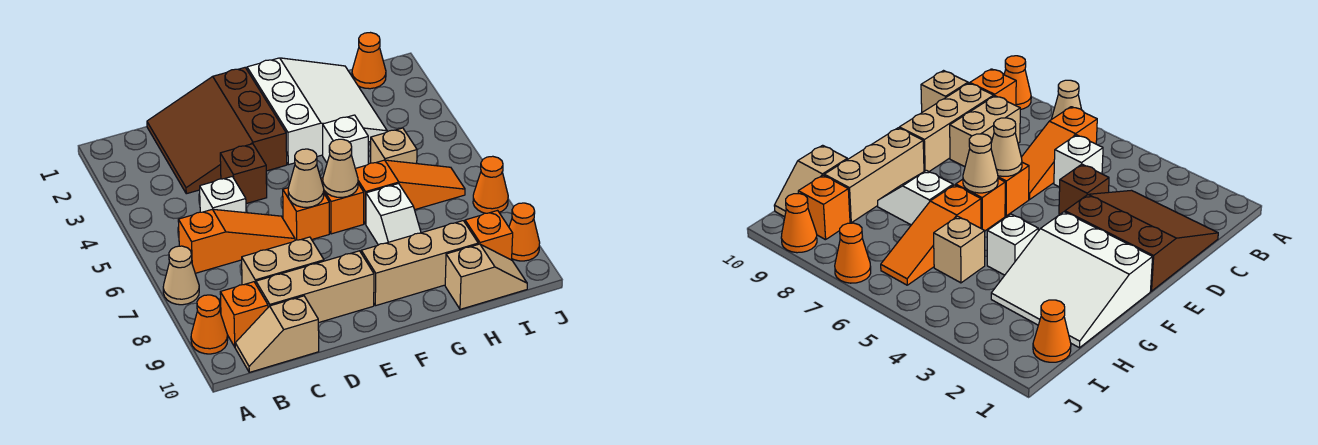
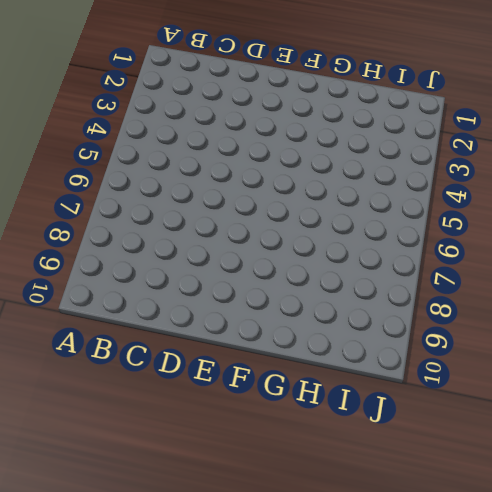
none -> tan cone A7 level 1
none -> orange cone A9 level 1
none -> orange slope B6:D6 level 1 top B

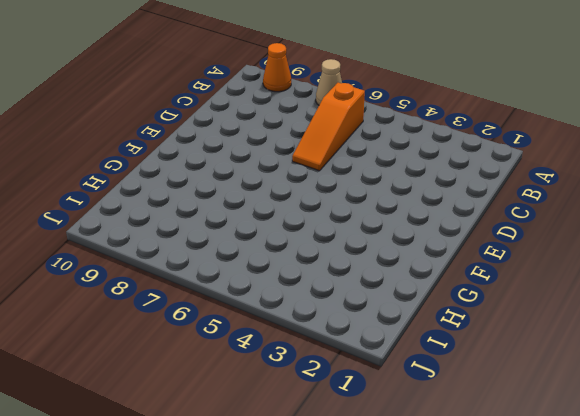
none -> orange brick B9 level 1
none -> tan slope B10:C10 level 1 top C
none -> brown slope C1:E3 level 1 top E

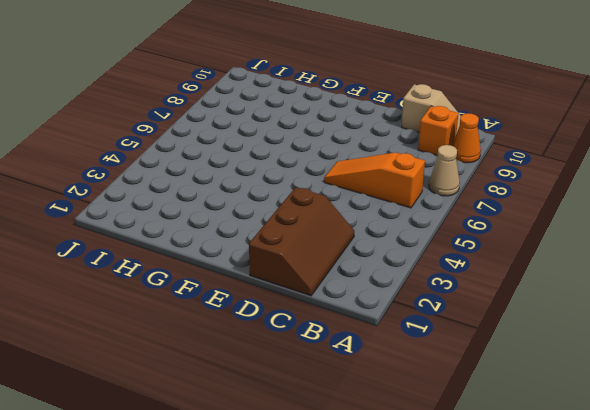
brown slope C1:D3 level 1 top D -> brown slope C1:E3 level 1 top E
none -> white brick C5 level 1
none -> tan brick C8:D8 level 1
none -> tan brick C9:E9 level 1

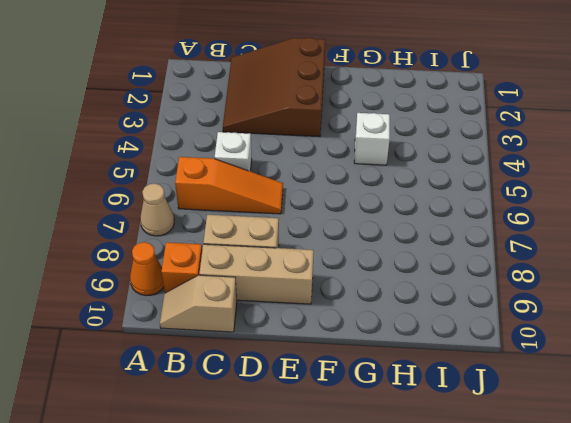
none -> brown brick D4 level 1
none -> orange brick E6 level 1
none -> white slope F1:H3 level 1 top F

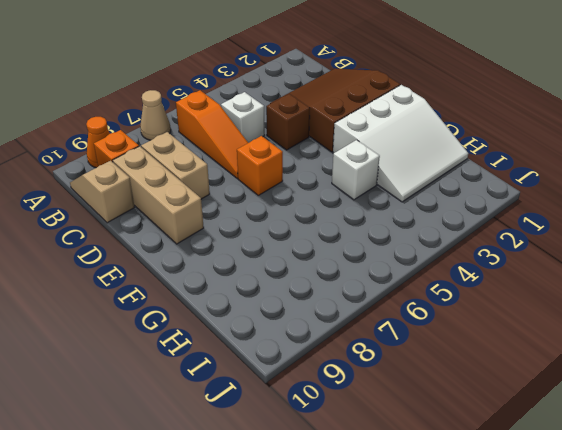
none -> orange brick F6 level 1
none -> tan brick F9:H9 level 1
none -> orange slope G6:I6 level 1 top G

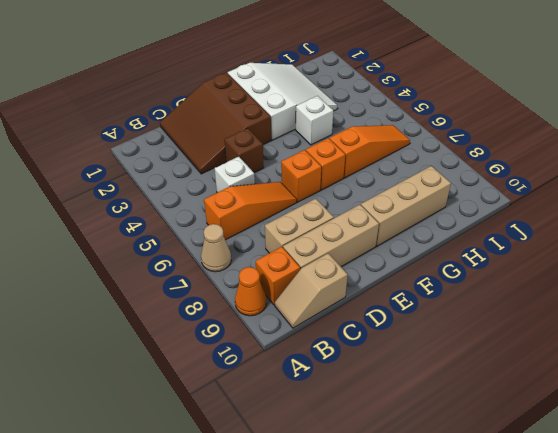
none -> white slope G7:G8 level 1 top 7
none -> tan brick H5 level 1
none -> tan slope H10:I10 level 1 top H

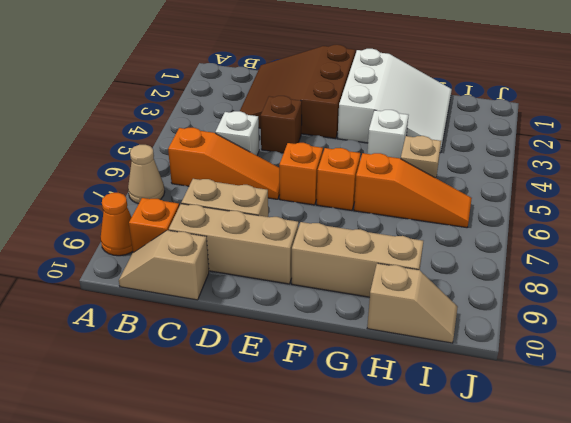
none -> white slope G7:G8 level 1 top 7
none -> orange cone I1 level 1
none -> orange brick I9 level 1

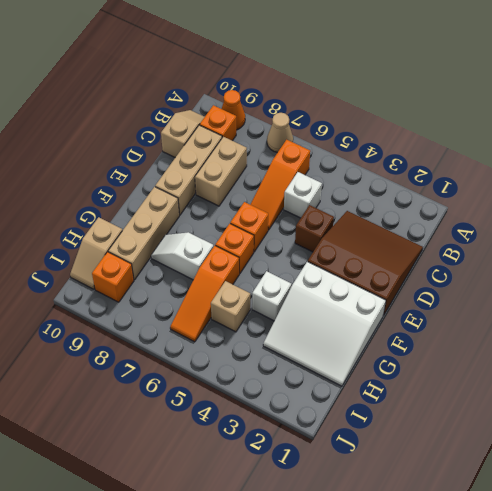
none -> orange cone I1 level 1
none -> orange cone J7 level 1
none -> orange cone J9 level 1

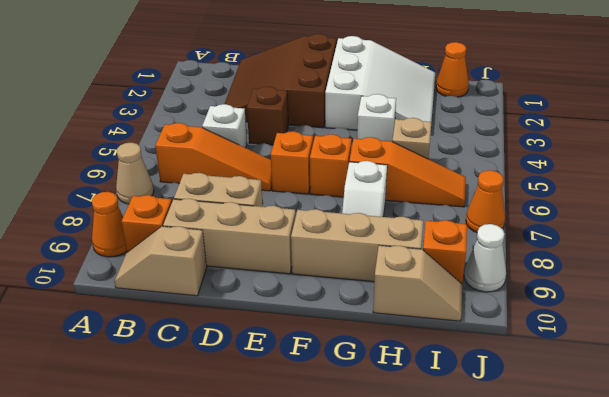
white cone J9 level 1 -> orange cone J9 level 1
none -> tan cone E6 level 2
none -> tan cone F6 level 2

